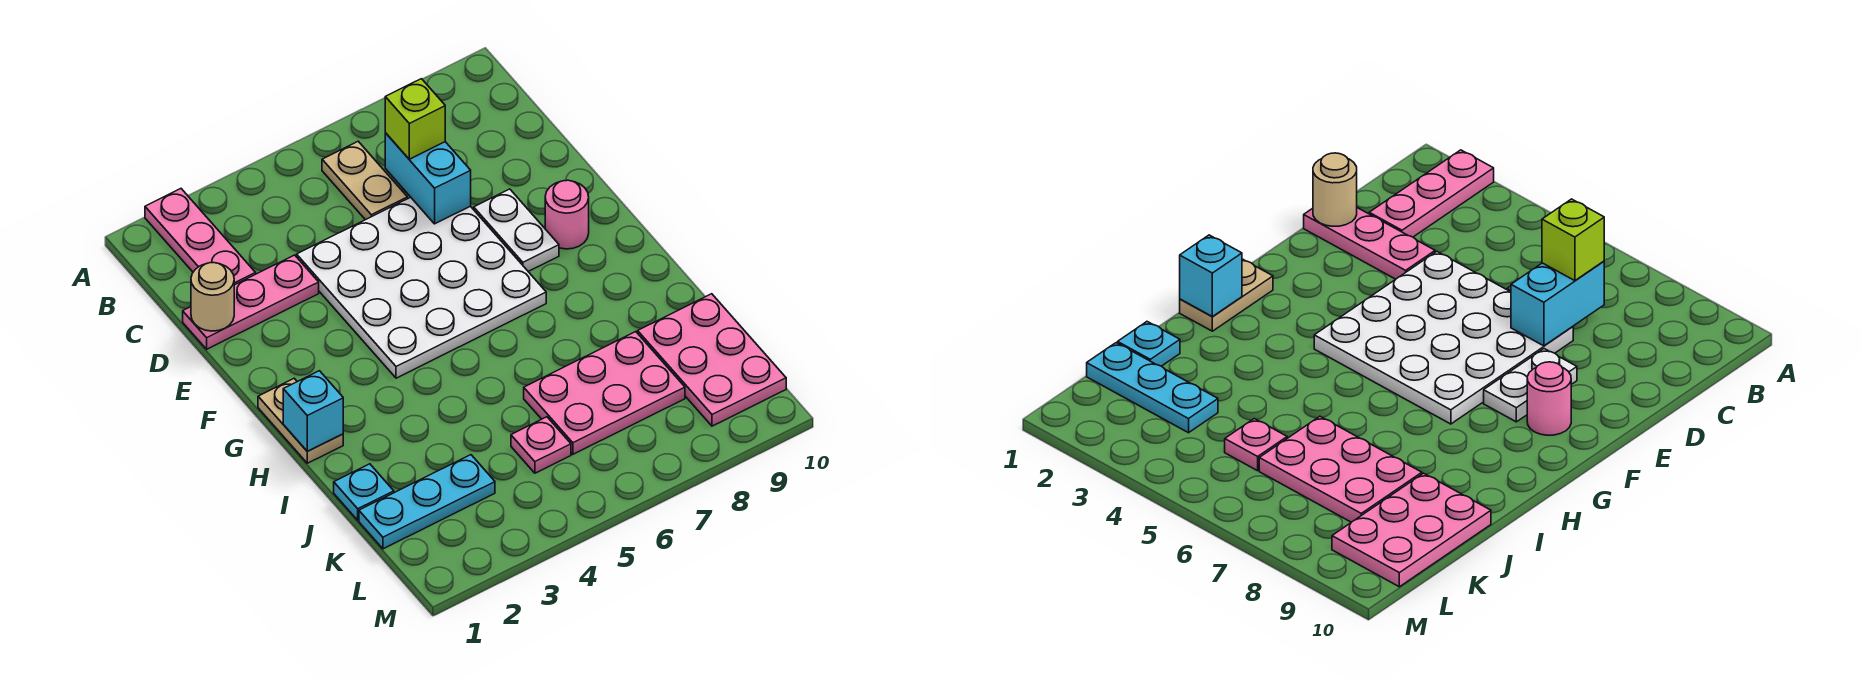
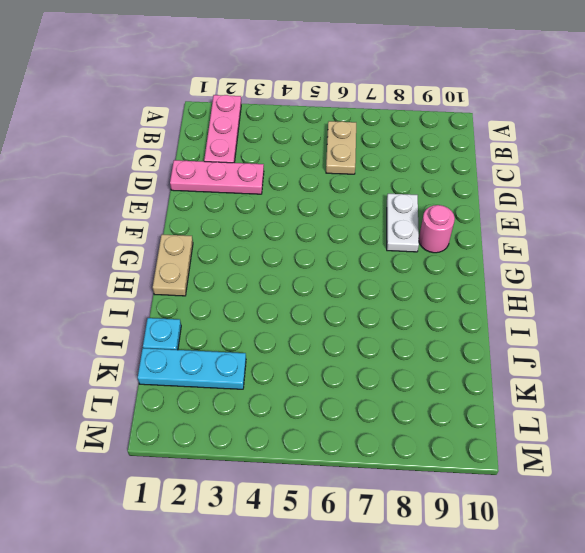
none -> white plate D4:G7 level 1
none -> pink plate J6:K8 level 1
none -> pink plate J9:L10 level 1

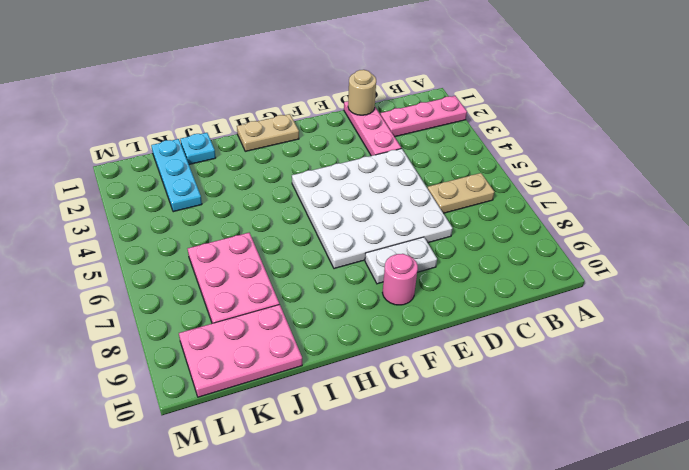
none -> pink plate K5 level 1
none -> cyan brick C7:D7 level 2
none -> cyan brick H1 level 2

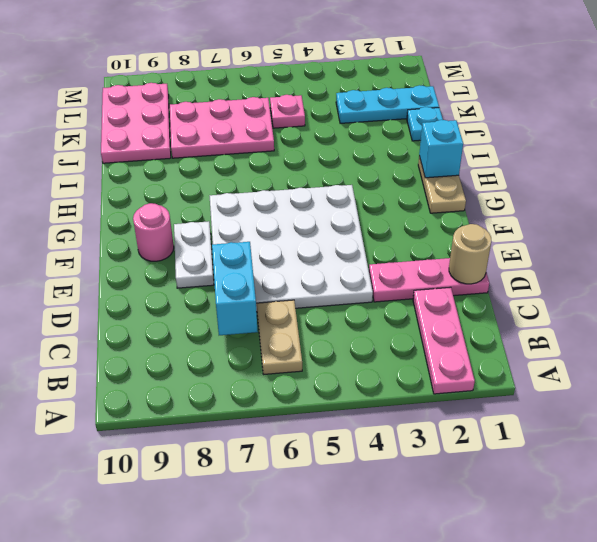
none -> lime brick C7 level 3

